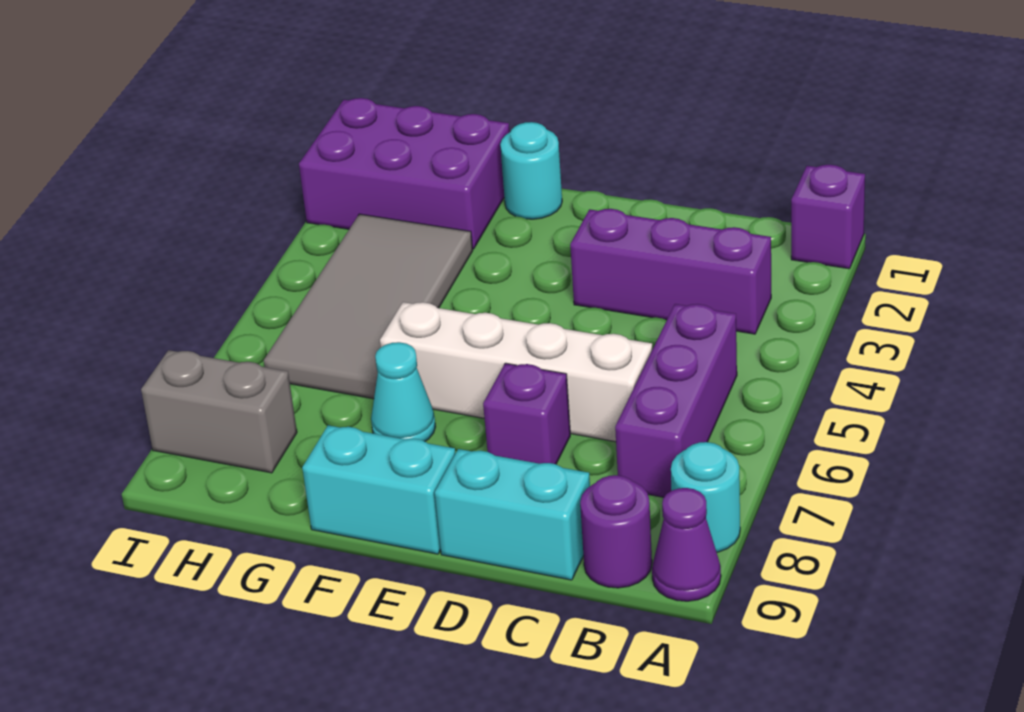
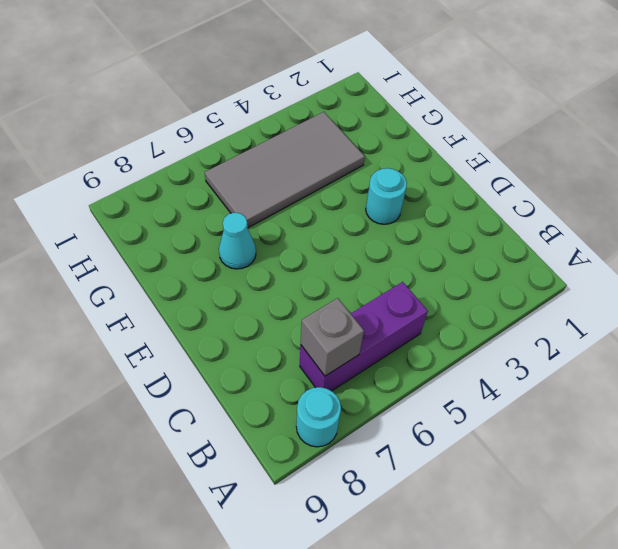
grey brick B7 level 2 -> none
cyan round brick E3 level 1 -> cyan round brick F1 level 1
none -> purple brick A1 level 1
none -> purple cone A9 level 1
none -> purple brick B3:D3 level 1

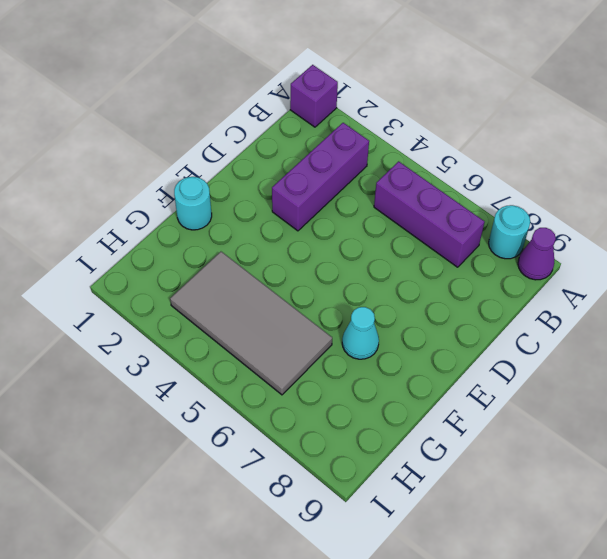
none -> purple round brick B9 level 1
none -> white brick C6:F6 level 1
none -> cyan brick C9:D9 level 1

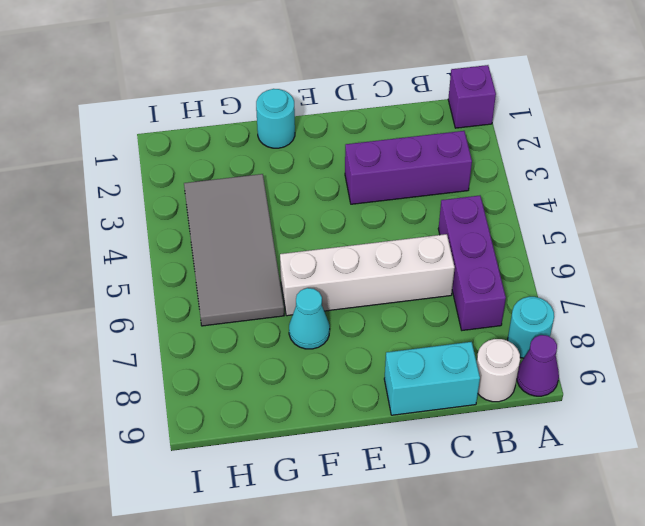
white round brick B9 level 1 -> purple round brick B9 level 1
none -> purple brick D7 level 1
none -> cyan brick E9:F9 level 1
none -> purple brick G1:I2 level 1

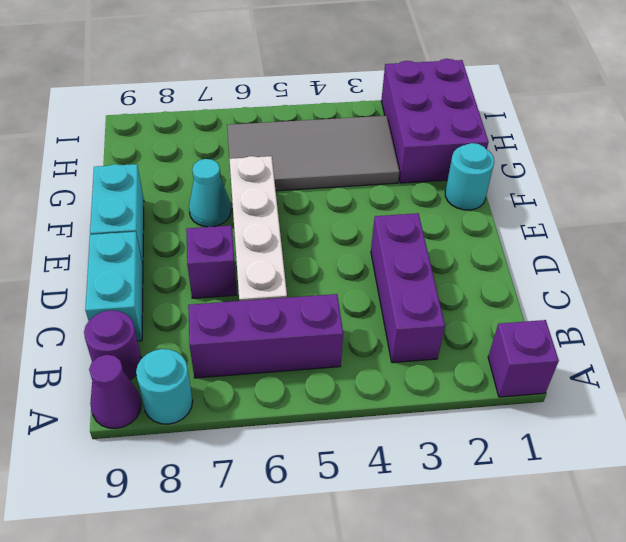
none -> grey brick H8:I8 level 1

